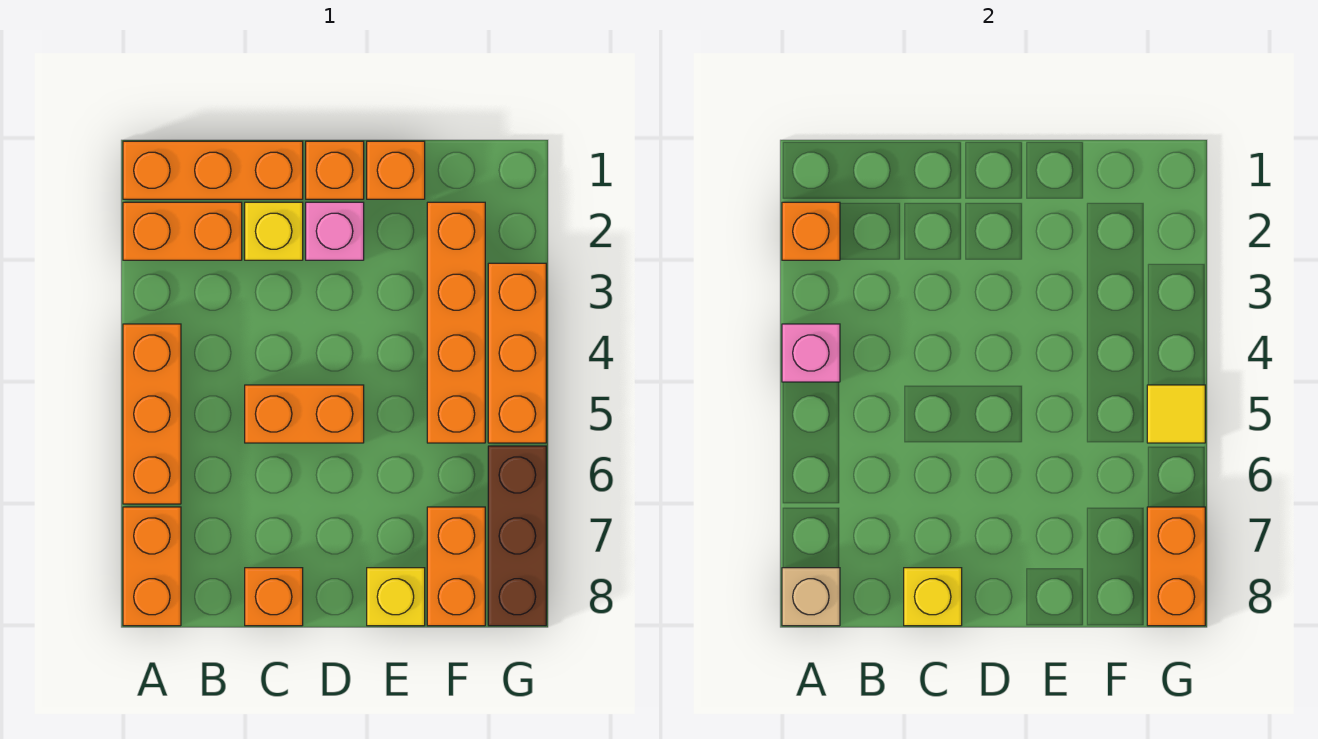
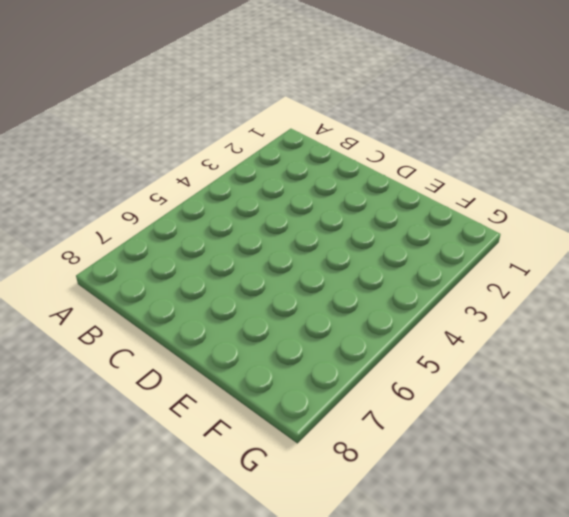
none -> orange brick A1:C1 level 1
none -> orange brick A2:B2 level 1
none -> orange brick A4:A6 level 1

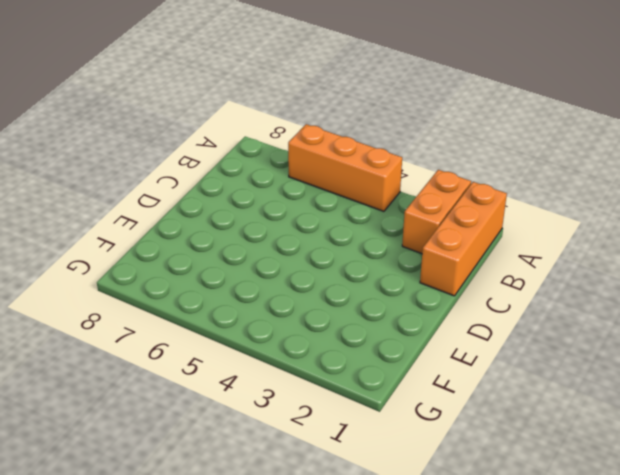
none -> orange brick A7:A8 level 1
none -> yellow brick C2 level 1
none -> orange brick C5:D5 level 1

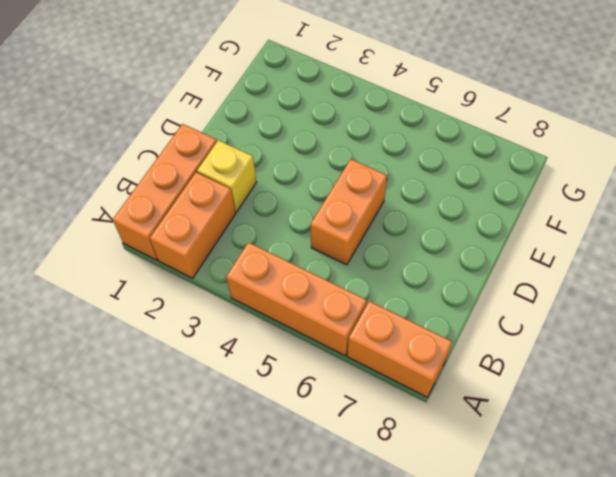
none -> orange brick C8 level 1
none -> orange brick D1 level 1
none -> pink brick D2 level 1

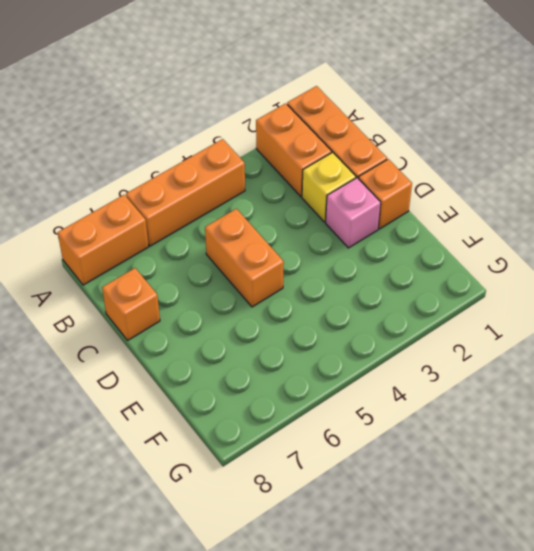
none -> orange brick E1 level 1
none -> yellow brick E8 level 1
none -> orange brick F2:F5 level 1

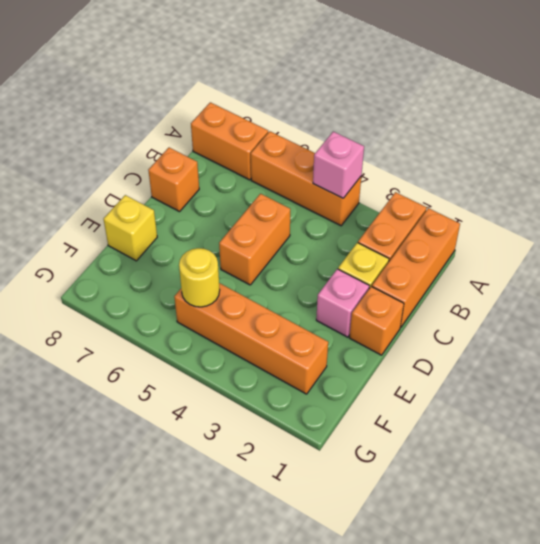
yellow round brick F5 level 2 -> none
none -> orange brick E1 level 1
none -> orange brick F7:F8 level 1
none -> orange brick G3:G5 level 1

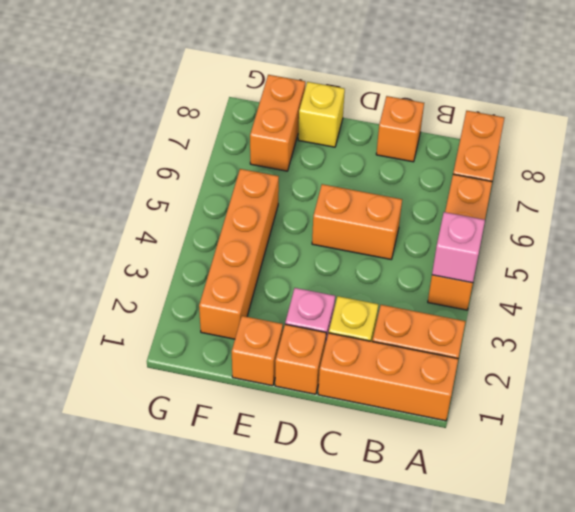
none -> orange brick G3:G5 level 1
none -> brown brick G6:G8 level 1
none -> orange brick A2 level 2

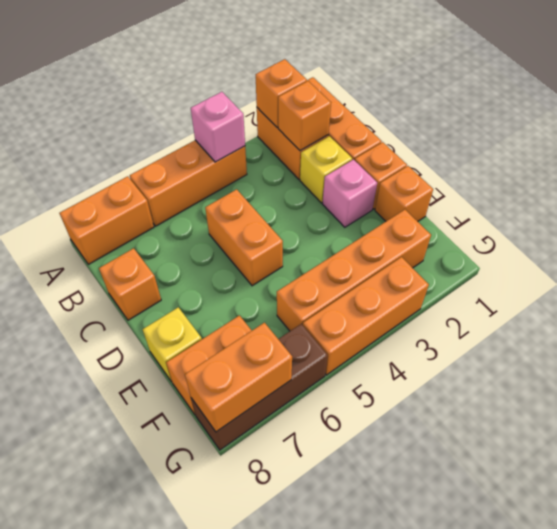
orange brick B2 level 2 -> none
none -> tan brick A8 level 2
none -> yellow brick C8 level 2
none -> yellow tile G5 level 2

